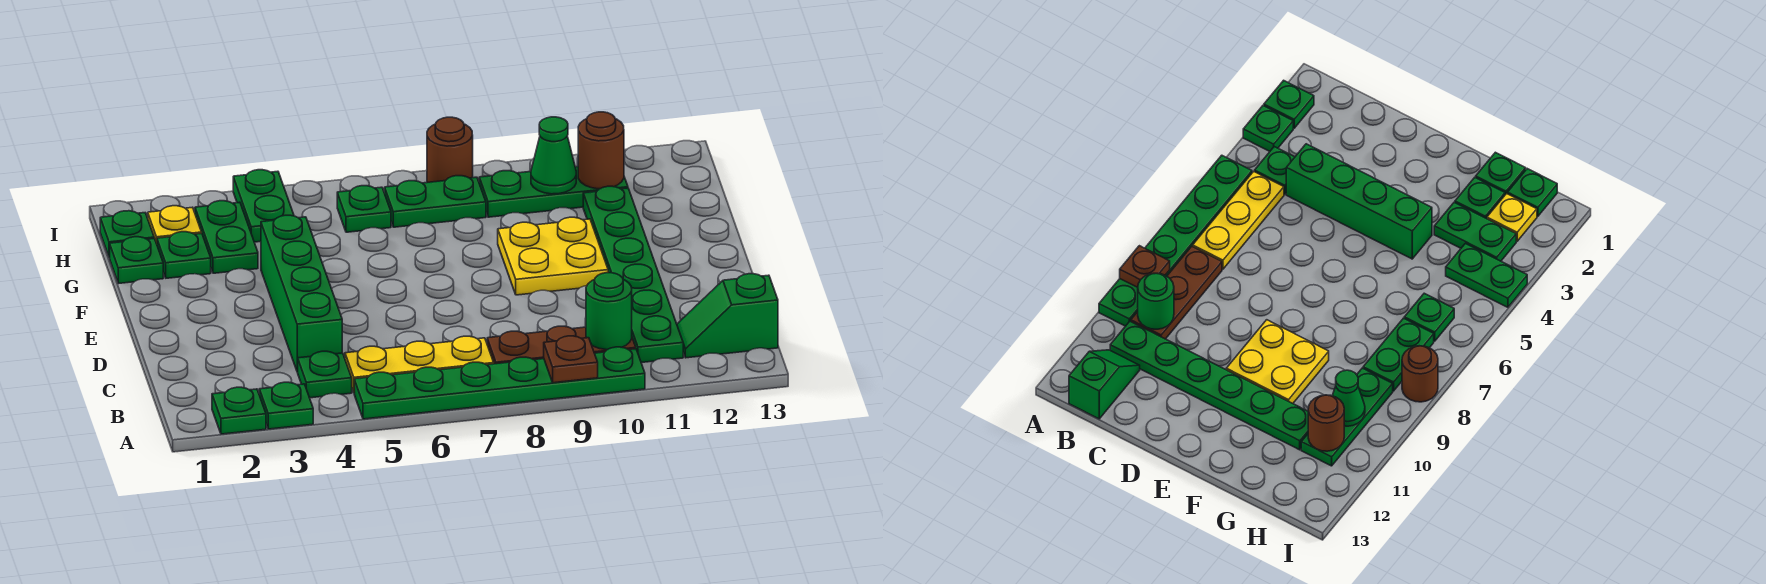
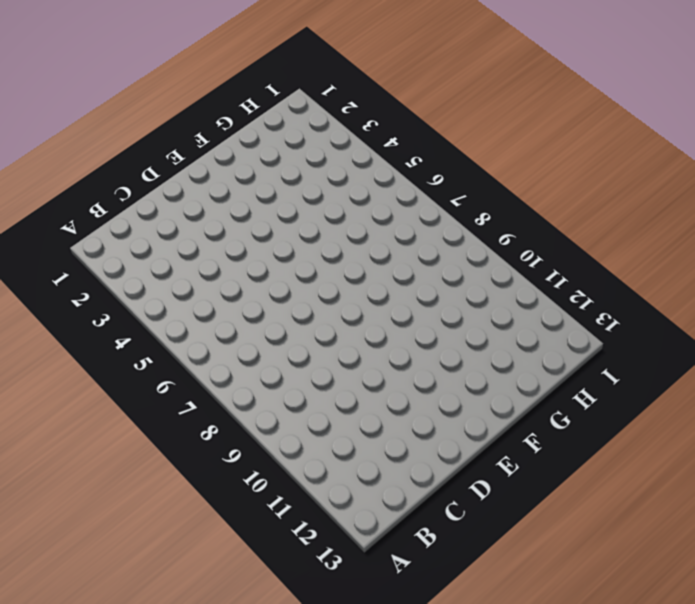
none -> green plate A2 level 1
none -> green plate A3 level 1
none -> green plate A5:A10 level 1

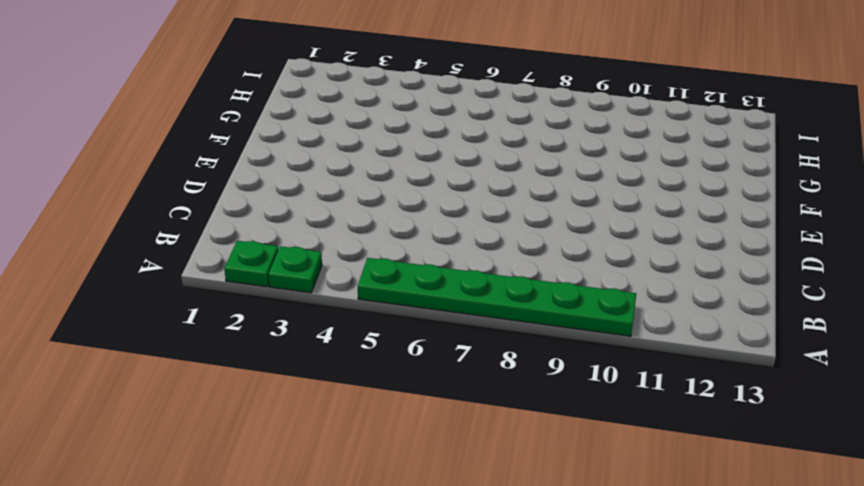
none -> green plate B4 level 1
none -> yellow plate B5:B7 level 1
none -> brown plate B8:B10 level 1

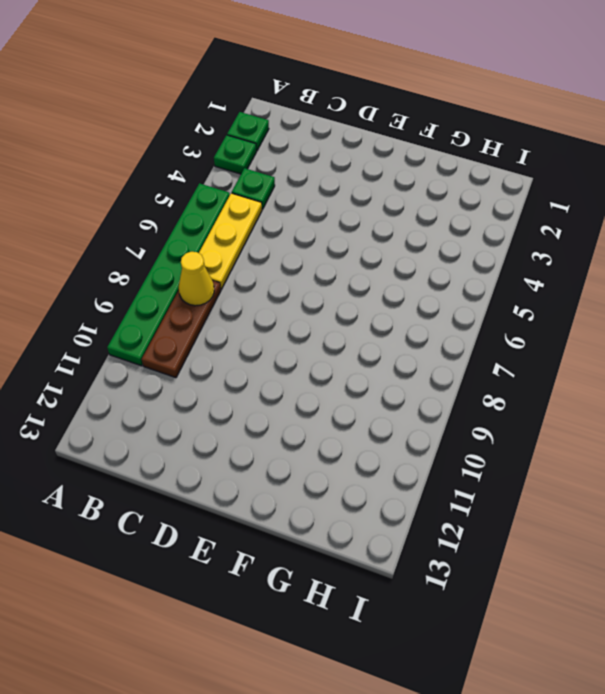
yellow cone B8 level 2 -> none
none -> green plate B11:G11 level 1
none -> green slope B12:B13 level 1 top 13
none -> green brick C4:F4 level 1

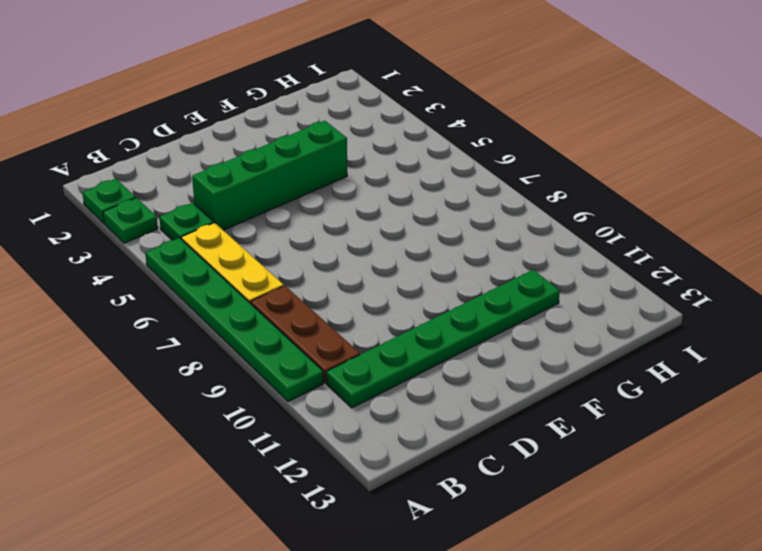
none -> green slope B12:B13 level 1 top 13
none -> yellow plate E9:F10 level 1
none -> green plate G1 level 1

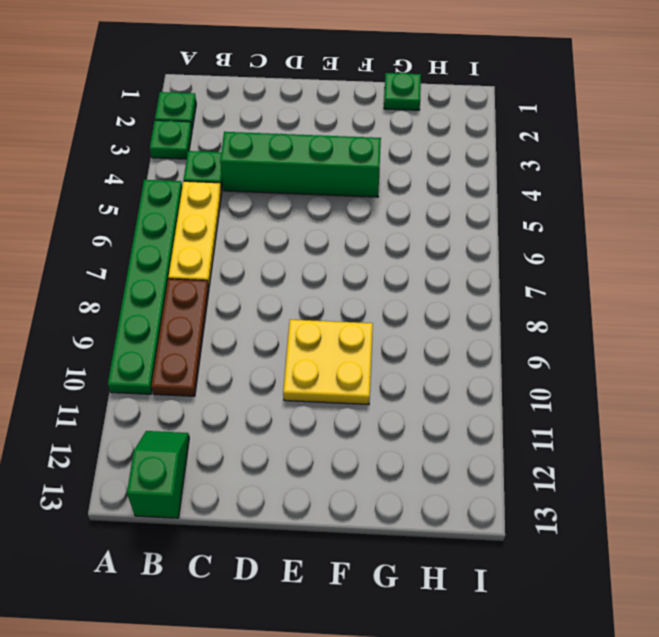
none -> green plate B11:G11 level 1
none -> green plate G2 level 1
none -> green plate G3:H3 level 1

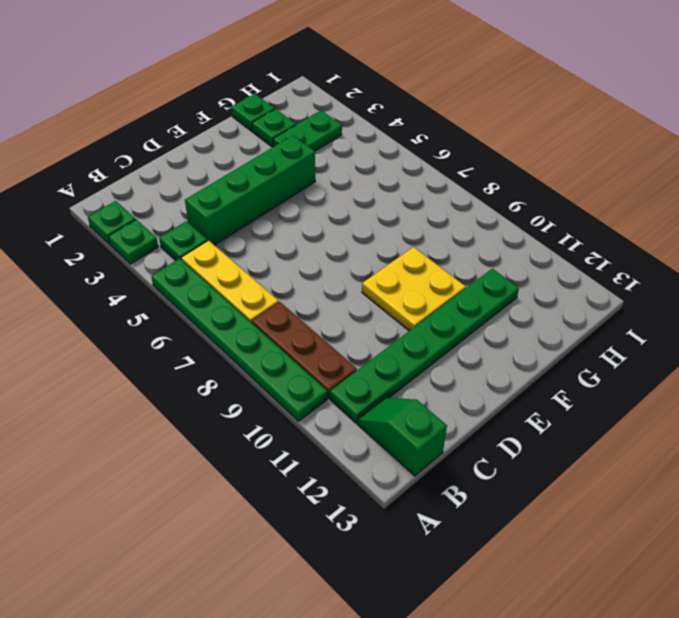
none -> green plate H1 level 1
none -> yellow plate H2 level 1
none -> green plate H4:I4 level 1

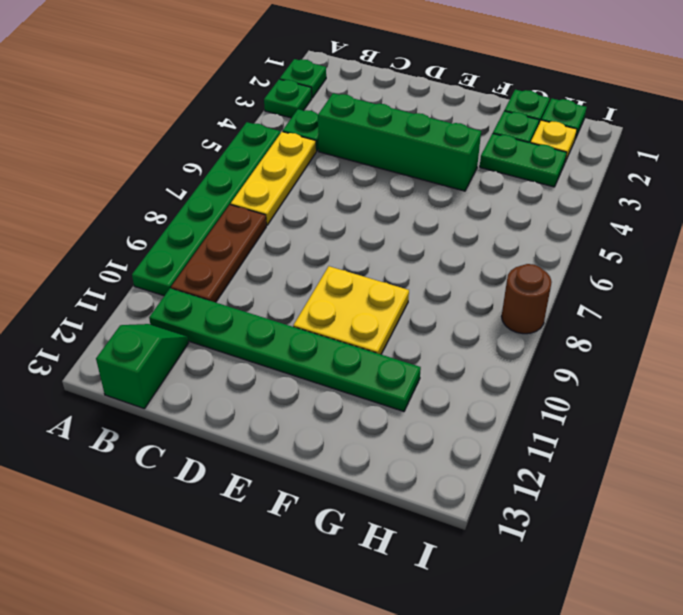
none -> green plate H4:I4 level 1
none -> green plate H6 level 1
none -> green plate H7:H8 level 1

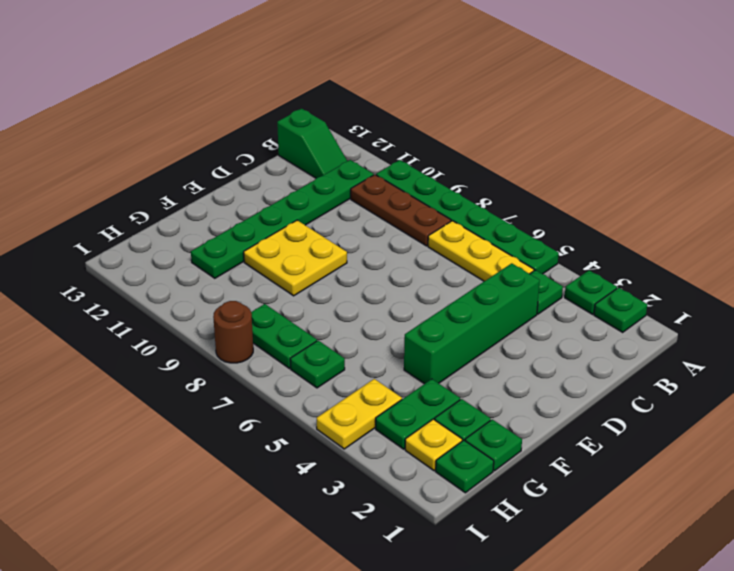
yellow plate H4:I4 level 1 -> green plate H4:I4 level 1
none -> green plate H9:H11 level 1
none -> brown plate A9 level 2
none -> green round brick B10 level 2

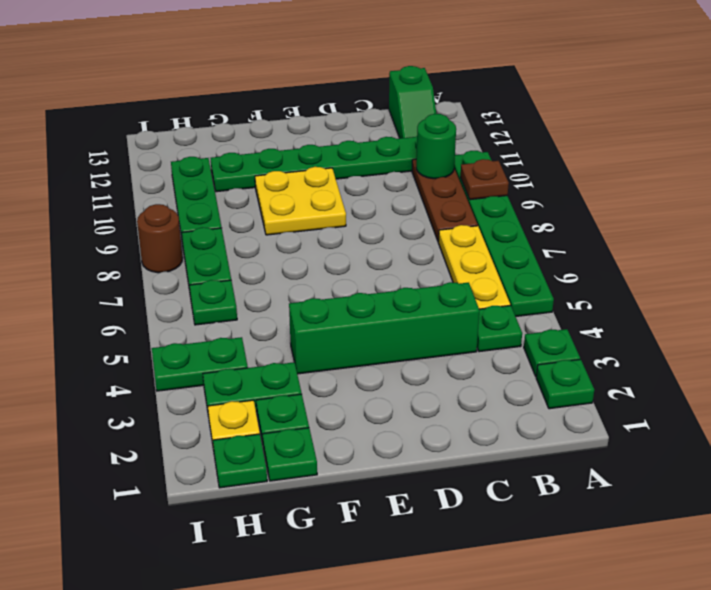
none -> green cone H10 level 2
none -> brown round brick H11 level 2

